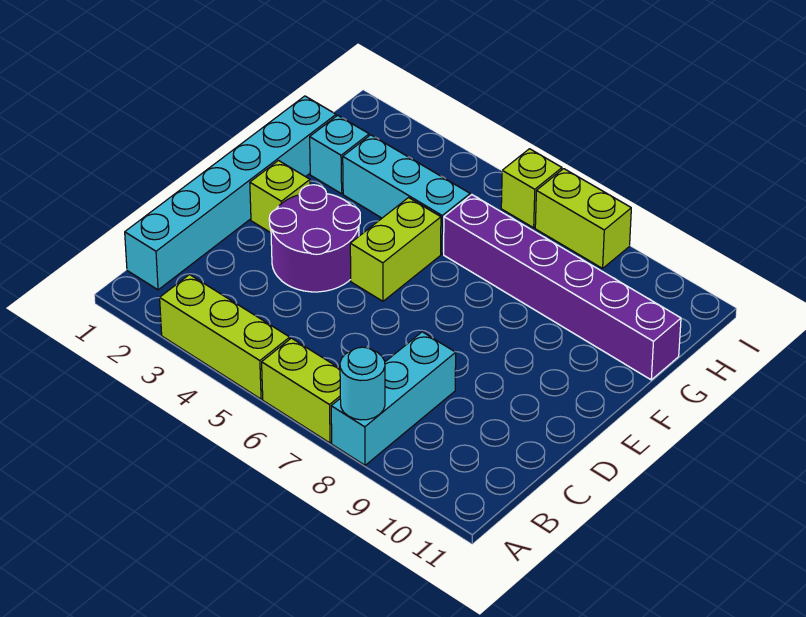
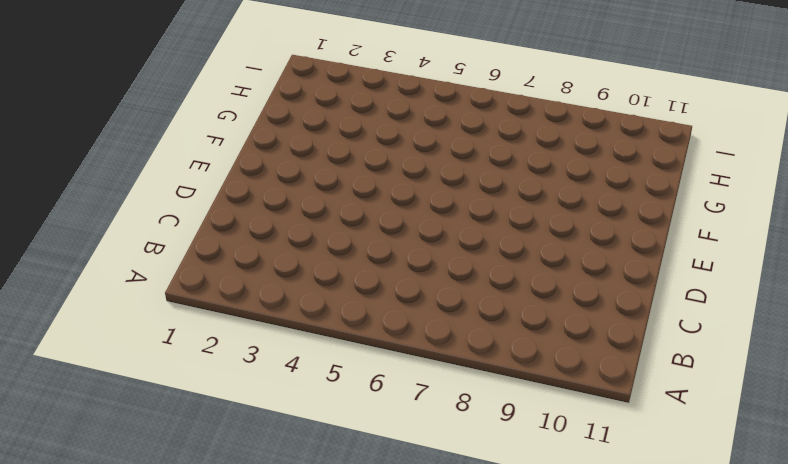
none -> lime brick A3:A5 level 1
none -> lime brick A6:A7 level 1
none -> cyan brick A8:C8 level 1

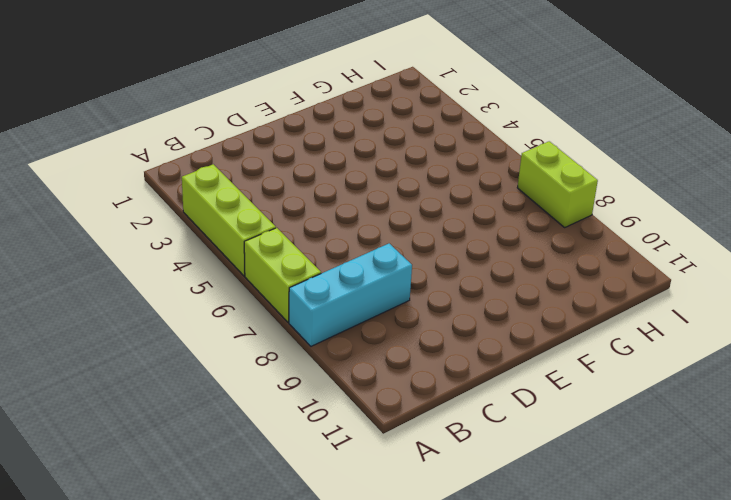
none -> cyan brick B1:G1 level 1
none -> purple round brick D3:E4 level 1
none -> lime brick E2 level 1

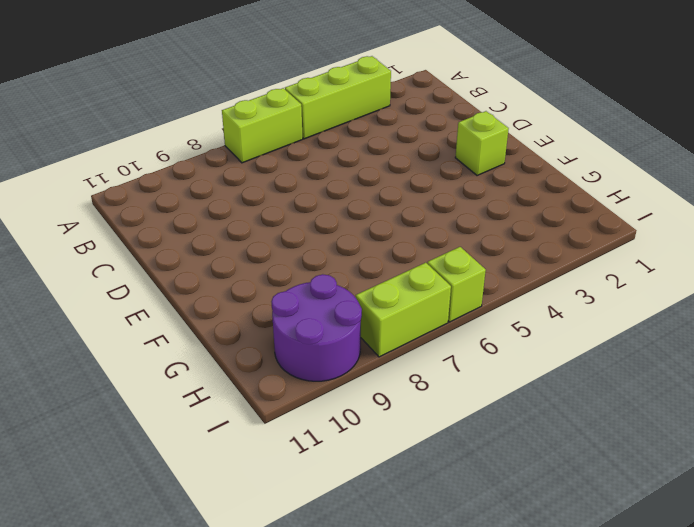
purple round brick H9:I10 level 1 -> purple round brick D3:E4 level 1
none -> cyan brick A8:C8 level 1
none -> cyan brick B1:G1 level 1
none -> lime brick E5:F5 level 1

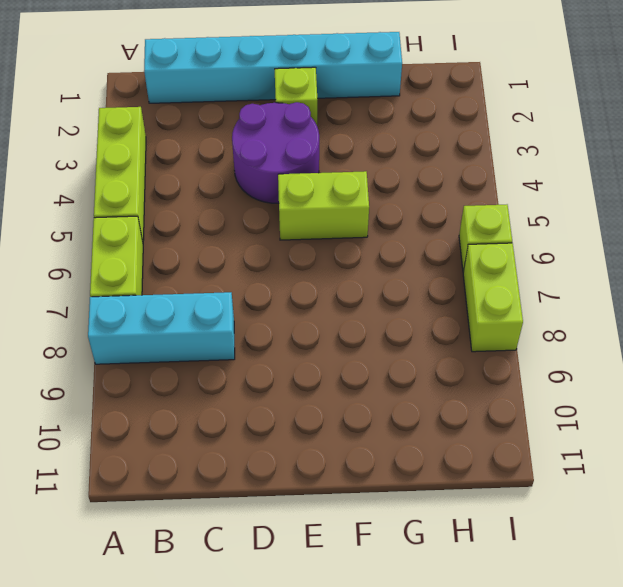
none -> cyan brick G2 level 1
none -> cyan brick G3:G5 level 1
none -> purple brick G6:G11 level 1

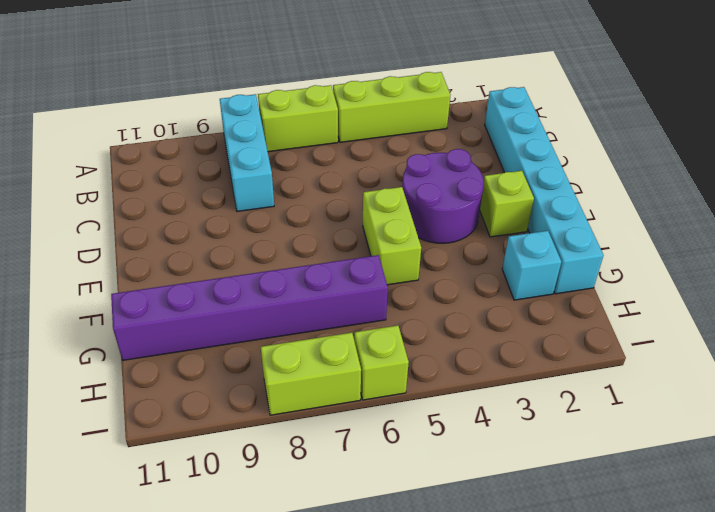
none -> cyan brick G3:G5 level 1
none -> cyan round brick A8 level 2

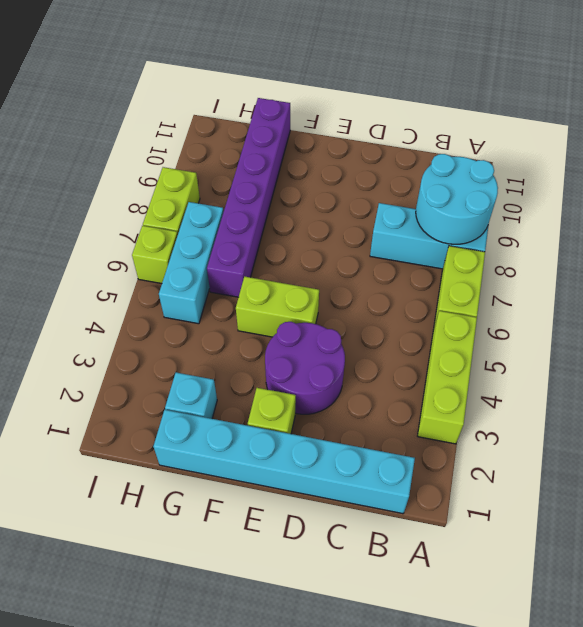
cyan round brick A8:B9 level 2 -> cyan round brick A8 level 2
cyan brick H5:H7 level 1 -> cyan brick G3:G5 level 1

